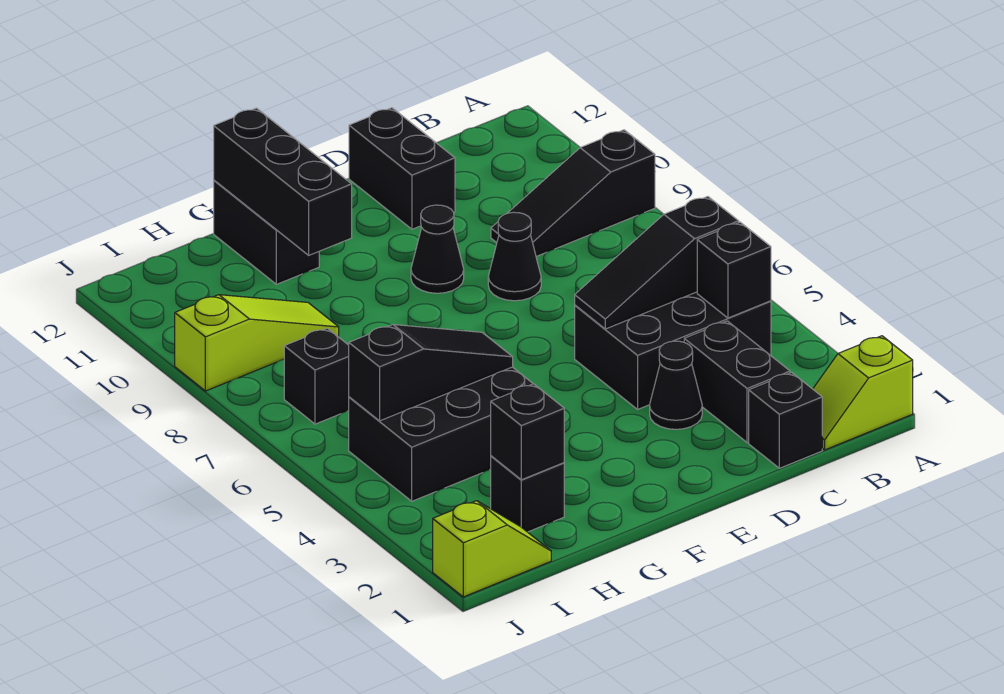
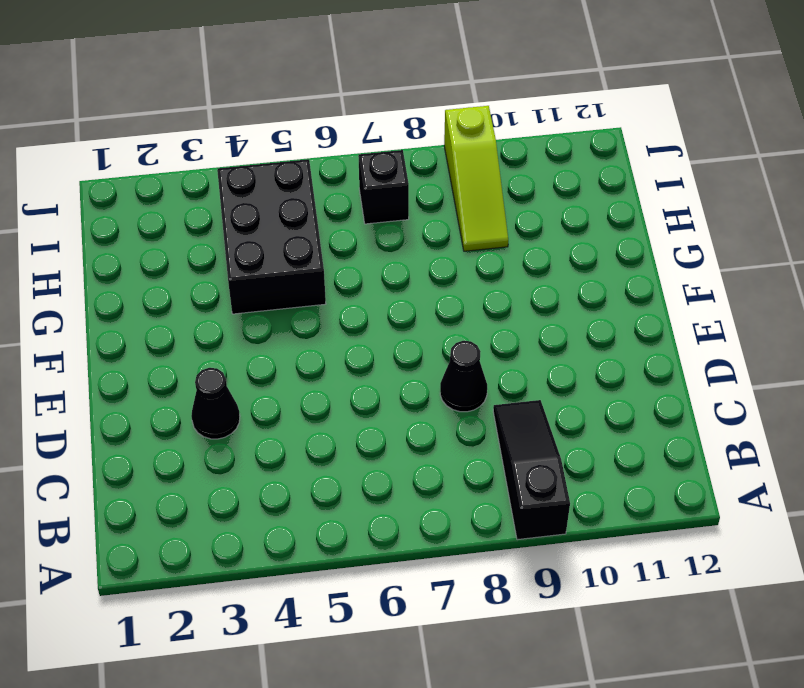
none -> lime slope A1:B1 level 1 top A
none -> black brick B4:D5 level 1
none -> black brick C1 level 1

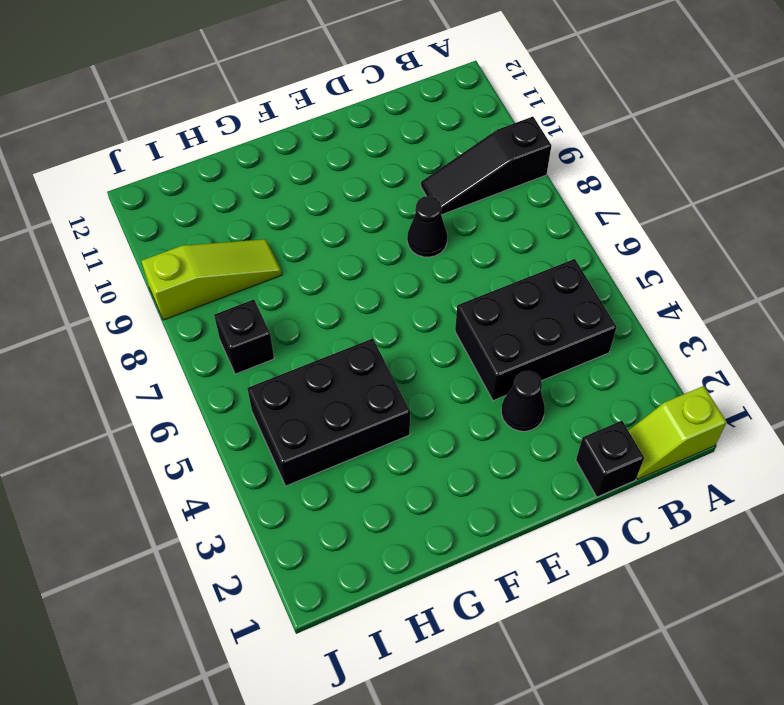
none -> black brick C2:C3 level 1
none -> black brick D11:D12 level 1
none -> black cone E9 level 1

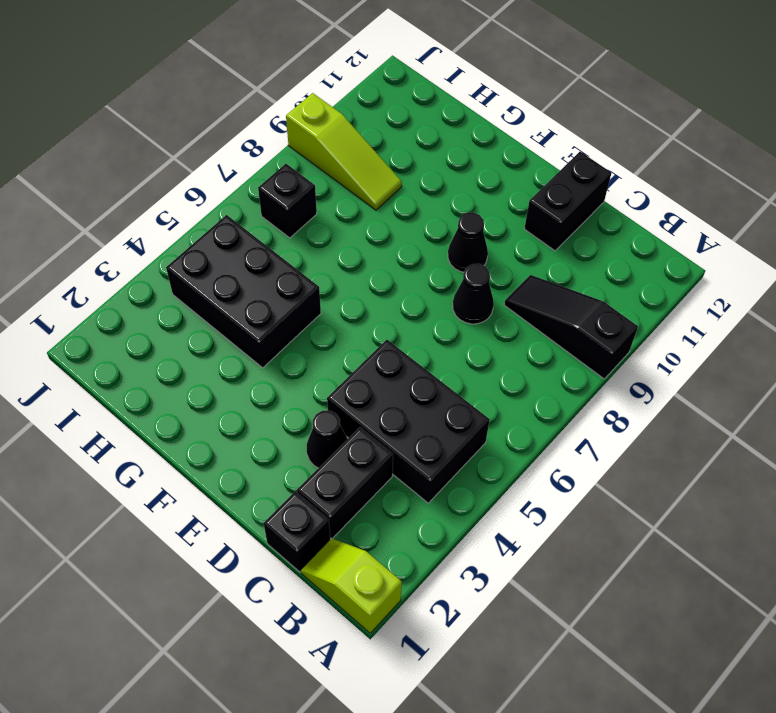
none -> black brick G11:G12 level 1
none -> black brick H2 level 1
none -> lime slope I1:J1 level 1 top J

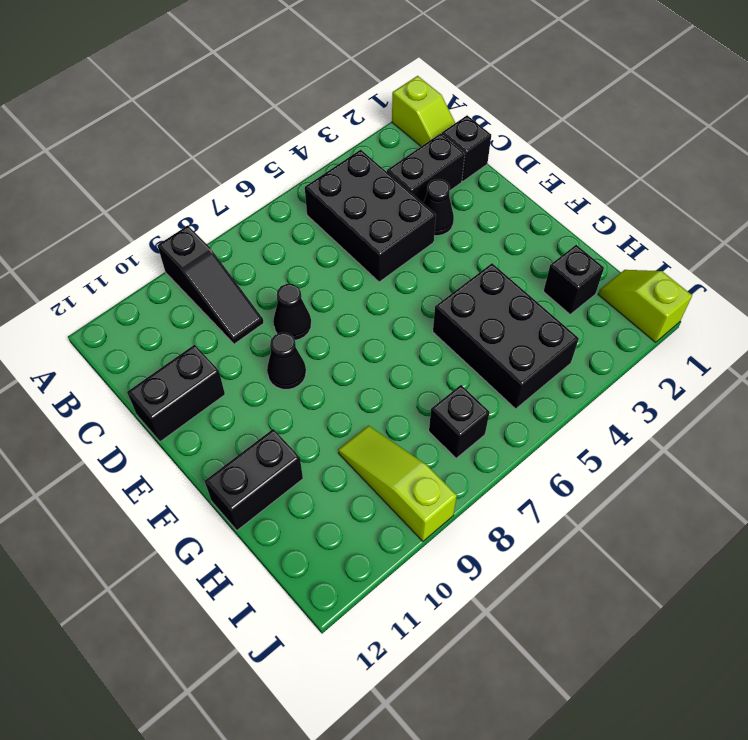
none -> black brick B4 level 2
none -> black slope B5:D5 level 2 top B
none -> black slope G5:I5 level 2 top I

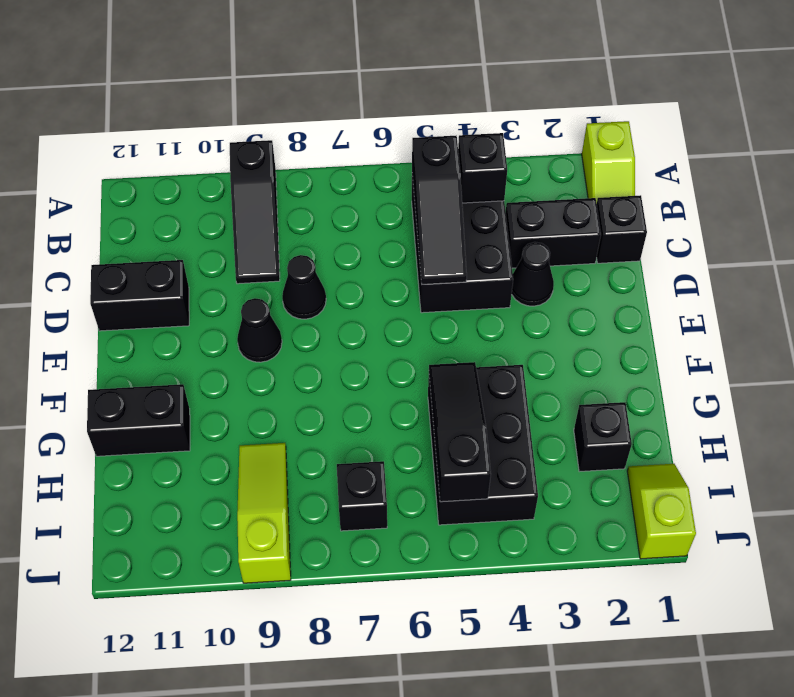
none -> black brick G10:G12 level 2
none -> black brick H2 level 2

